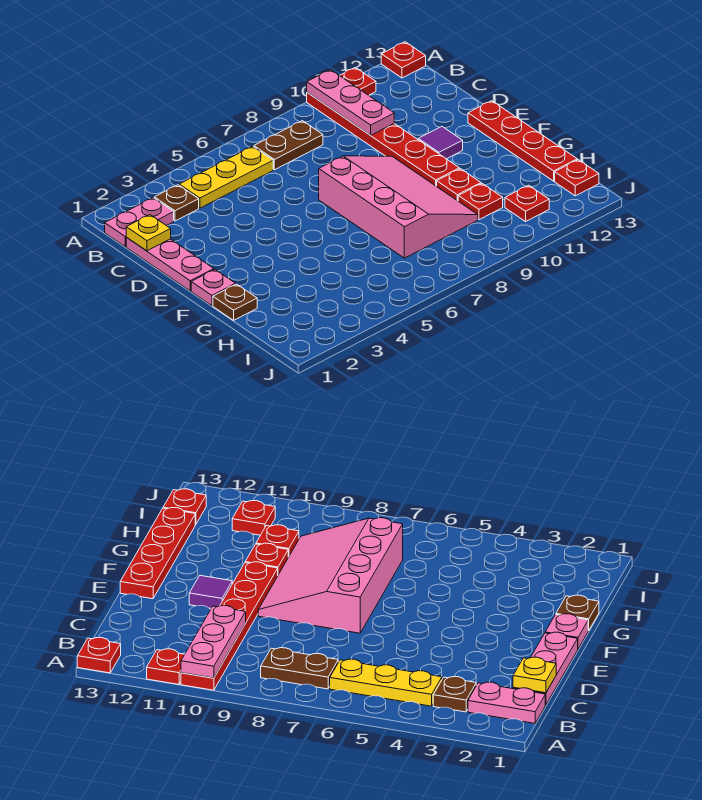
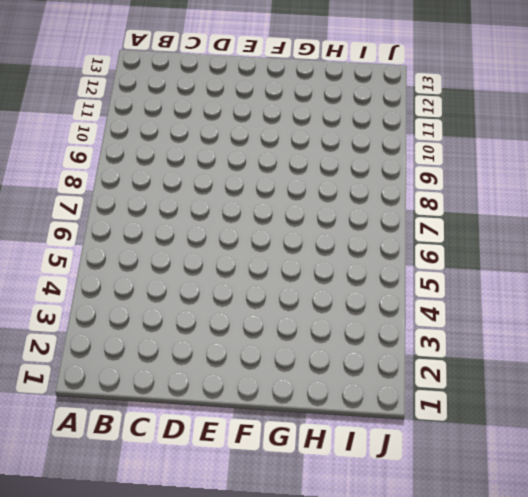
none -> red plate A10:F10 level 1
none -> red plate A11 level 1
none -> red plate A13 level 1

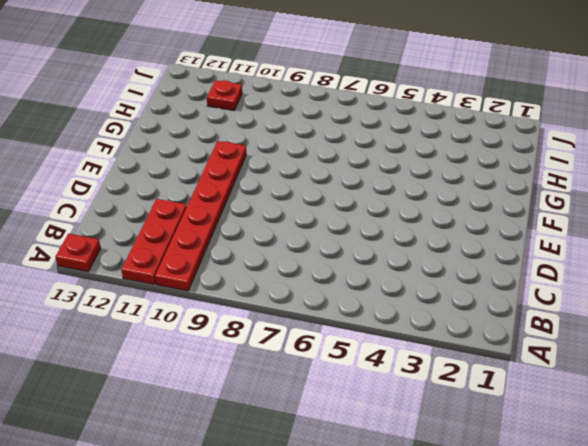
red plate A11:C11 level 1 -> red plate A11 level 1
none -> pink plate B1:B2 level 1
none -> brown plate B3 level 1
none -> yellow plate B4:B6 level 1

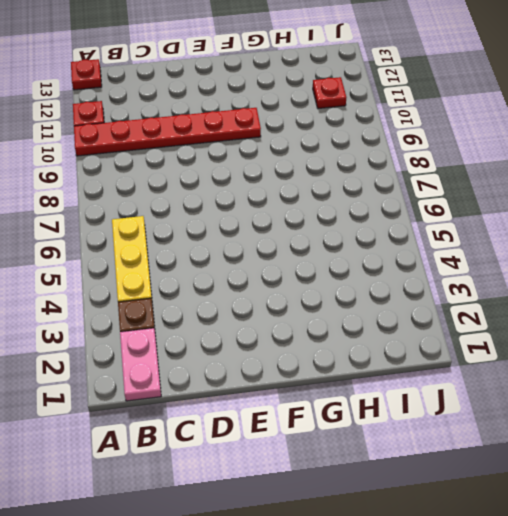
none -> brown plate B7:B8 level 1
none -> pink plate C1:E1 level 1
none -> pink slope E7:H9 level 1 top 7

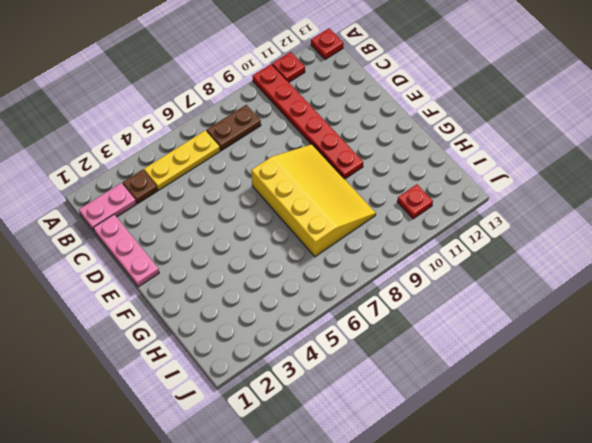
yellow slope E7:H9 level 1 top 7 -> pink slope E7:H9 level 1 top 7
none -> purple tile E11 level 1
none -> red plate E13:H13 level 1
none -> pink plate F1 level 1

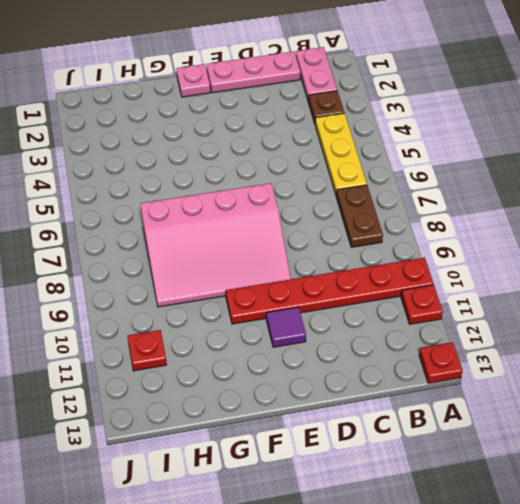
none -> red plate E13:H13 level 1
none -> brown plate G1 level 1
none -> red plate G10 level 1

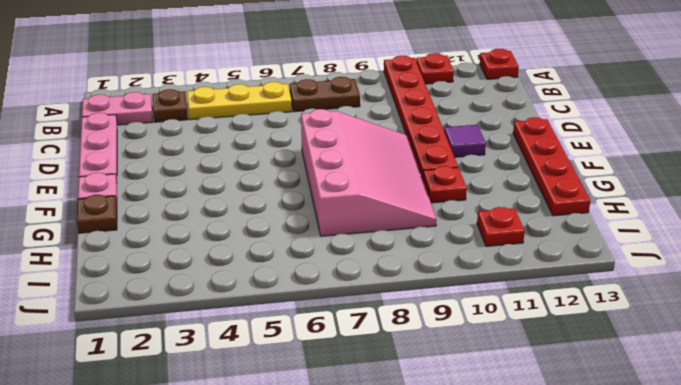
none -> red plate H10 level 1
none -> red plate I13 level 1
none -> pink plate A10:C10 level 2

